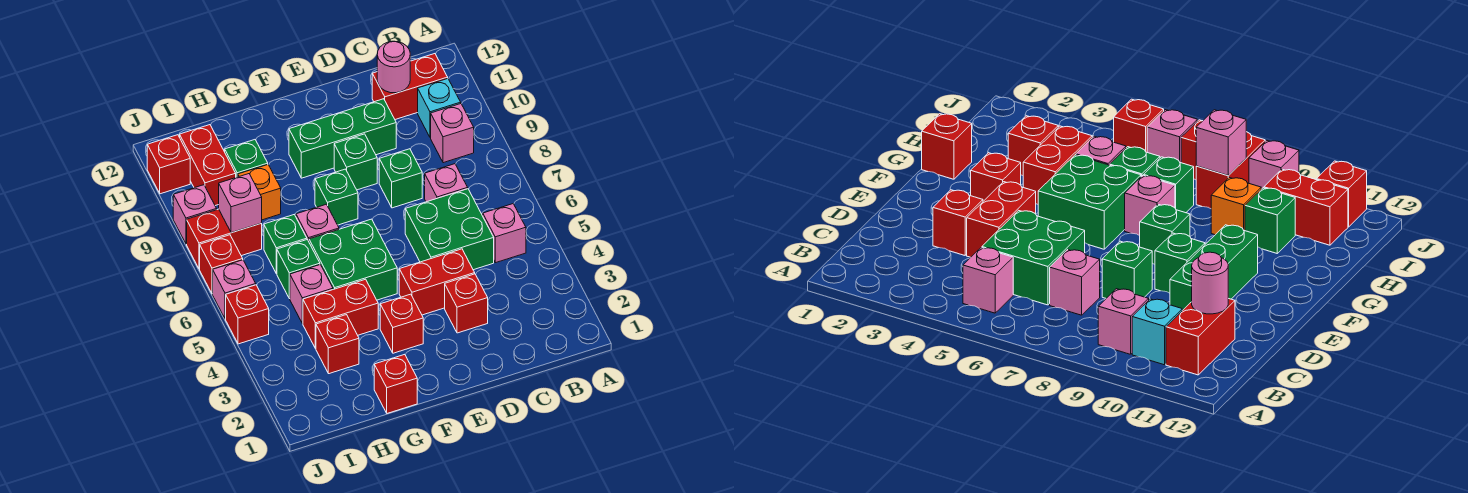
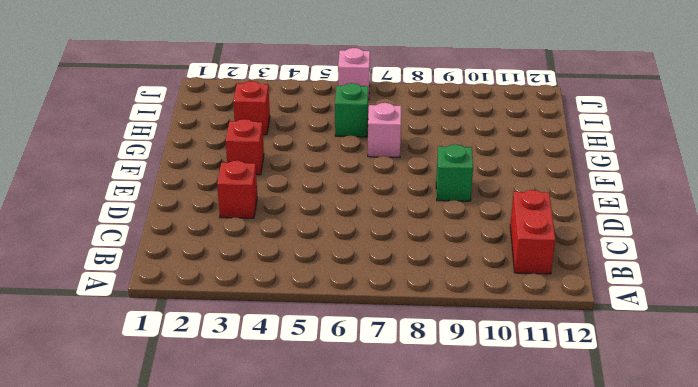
none -> pink brick B5 level 1
none -> pink brick B9 level 1
none -> cyan brick B10 level 1
none -> green brick C5:D6 level 1

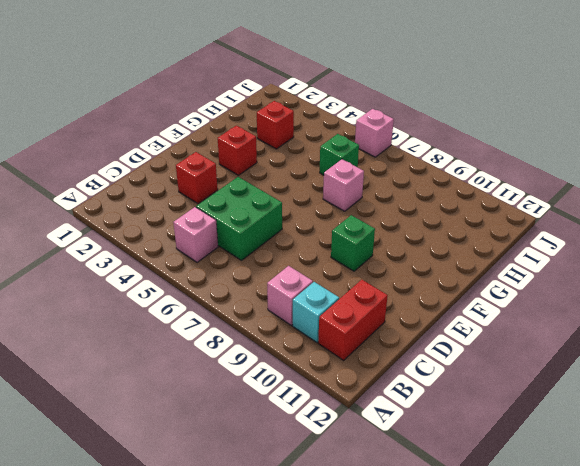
none -> pink brick C7 level 1
none -> red brick D4:E4 level 1
none -> green brick D8 level 1
none -> green brick D10:F10 level 1

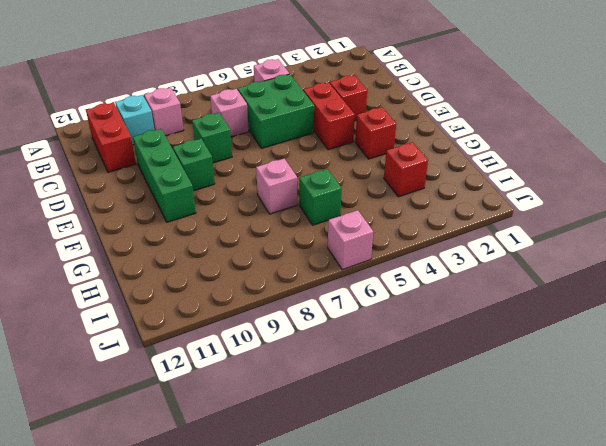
none -> green brick F5:G6 level 1
none -> green brick F8 level 1
none -> red brick G1 level 1
none -> red brick G4:H4 level 1

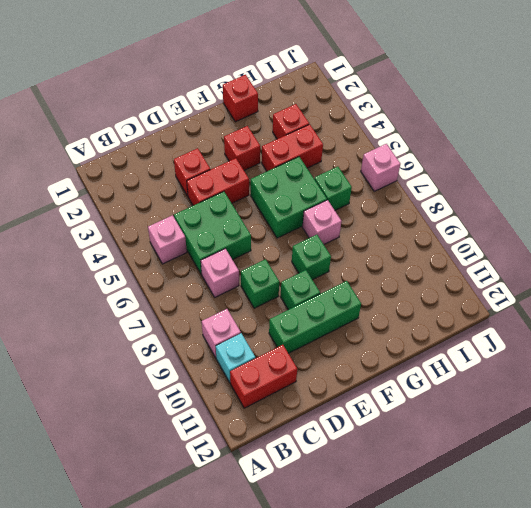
none -> pink brick H5 level 1
none -> green brick H7 level 1
none -> orange brick H9 level 1
none -> green brick H10 level 1

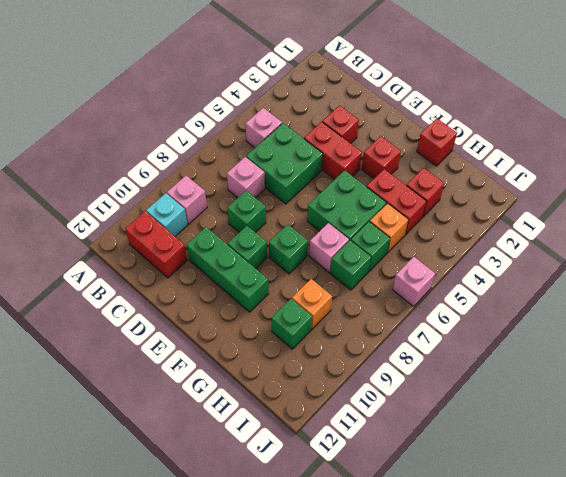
orange brick H5 level 1 -> pink brick H5 level 1
none -> red brick I8:J8 level 1
none -> red brick I10:I11 level 1
none -> red brick J5 level 1
none -> red brick J7 level 1

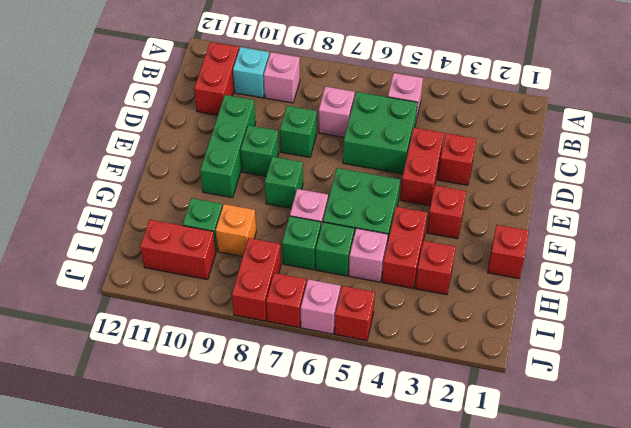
none -> pink brick J9 level 1
none -> red brick J11 level 1
none -> pink round brick C11 level 2
none -> pink brick I8 level 2

